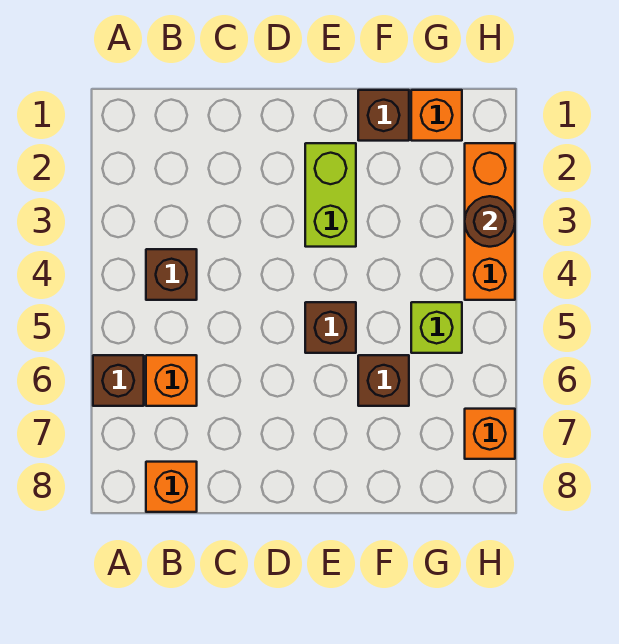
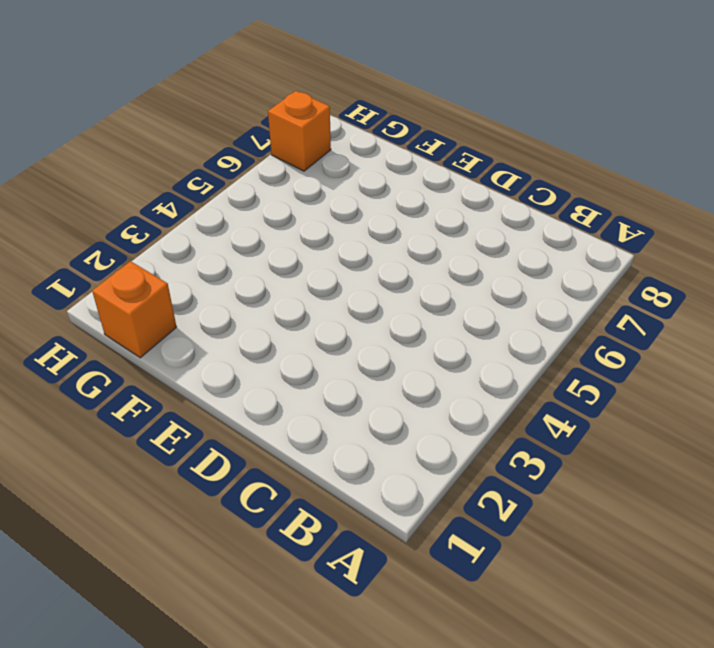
none -> brown brick A6 level 1
none -> brown brick B4 level 1
none -> orange brick B6 level 1

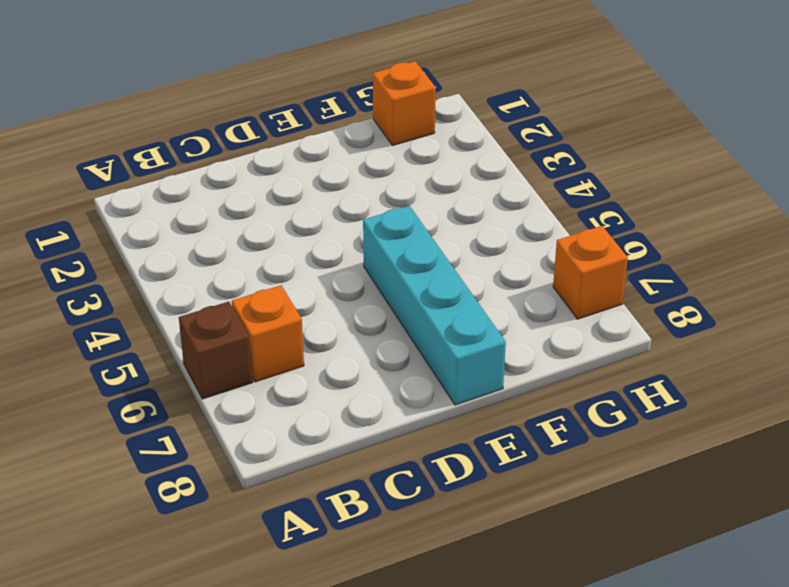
cyan brick E5:E8 level 1 -> brown brick E5 level 1
none -> brown brick B4 level 1
none -> orange brick B8 level 1
none -> lime brick E2:E3 level 1

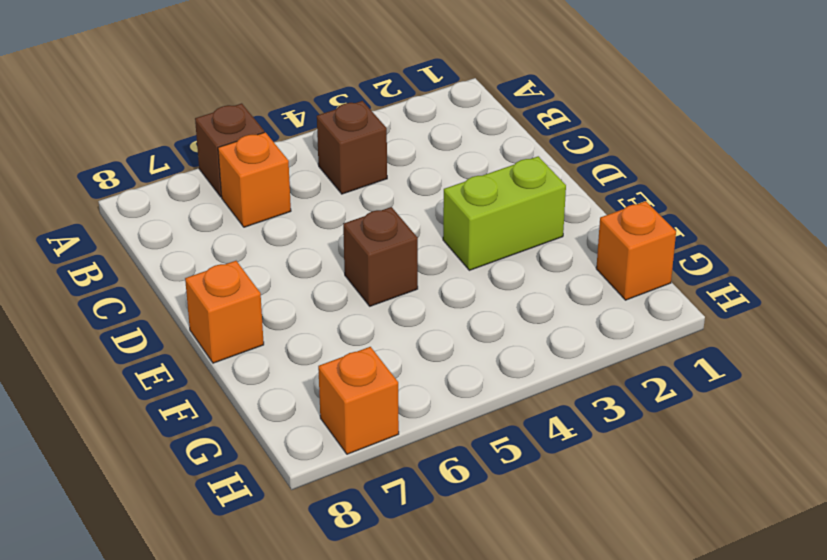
orange brick E8 level 1 -> orange brick B8 level 1
none -> brown brick F1 level 1
none -> brown brick F6 level 1
none -> lime brick G5 level 1

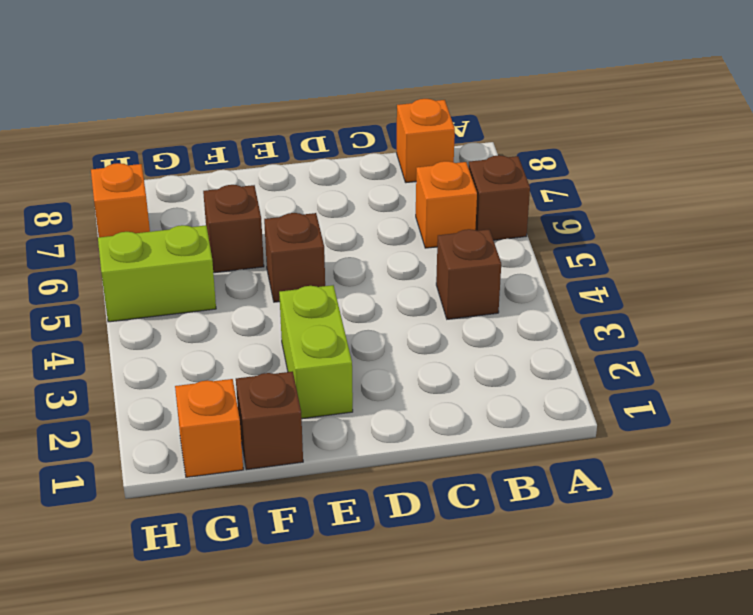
lime brick G5:H5 level 1 -> lime brick G5 level 1
none -> orange brick H2:H4 level 1
none -> brown round brick H3 level 2

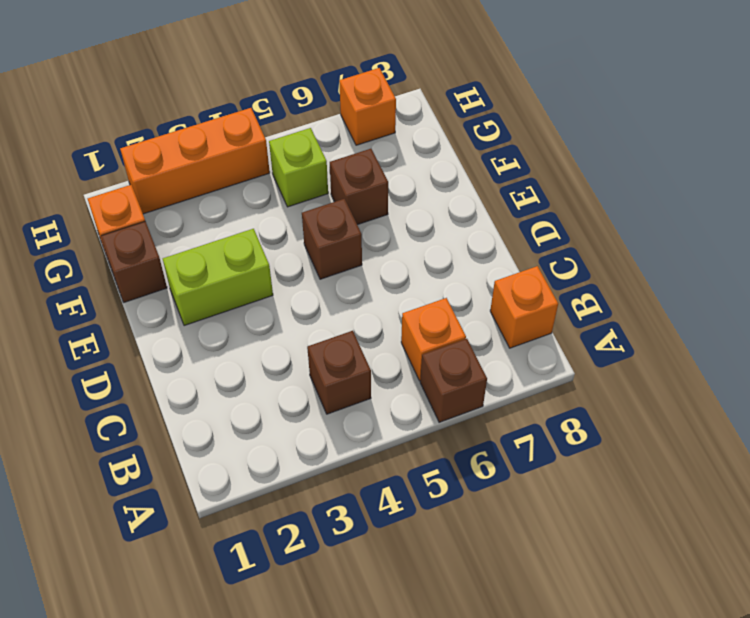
none -> brown round brick H3 level 2

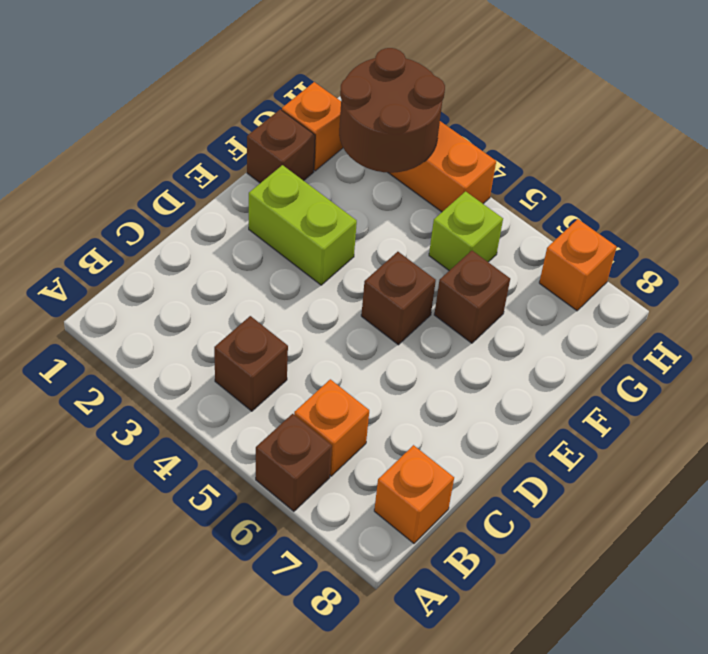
brown round brick G2:H3 level 2 -> brown round brick H3 level 2

